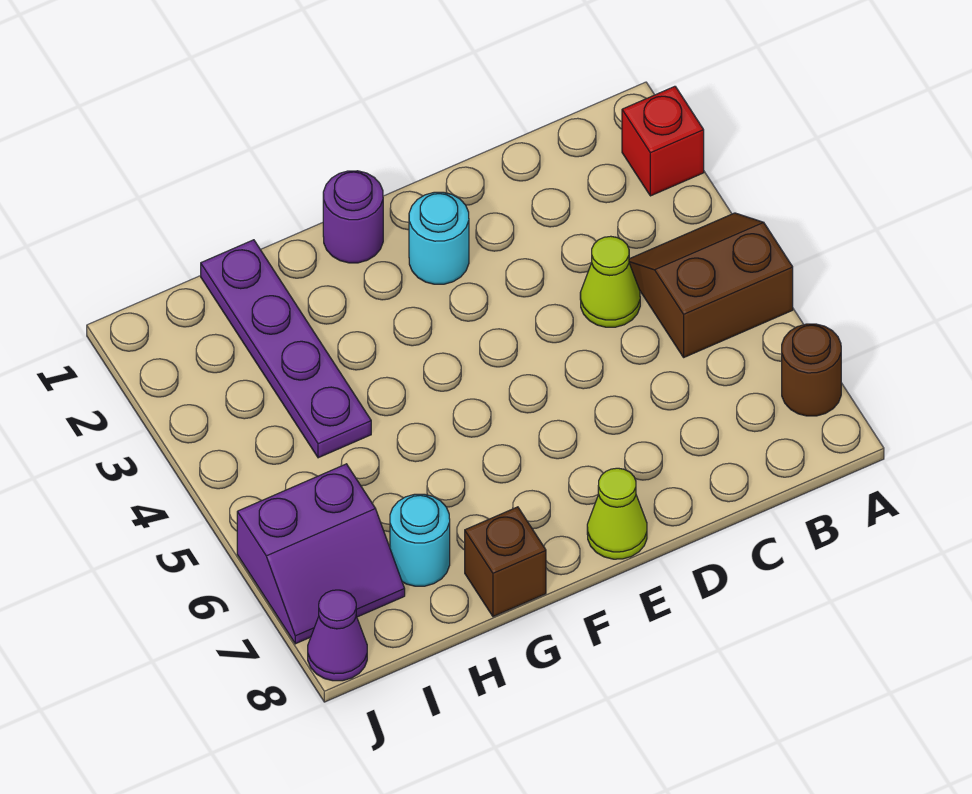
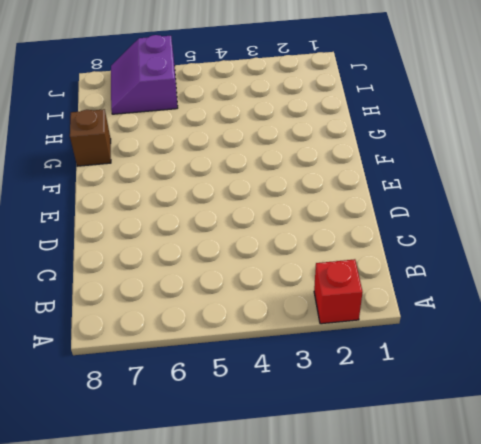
none -> brown slope A4:B5 level 1 top 5
none -> brown round brick A7 level 1
none -> lime cone C4 level 1

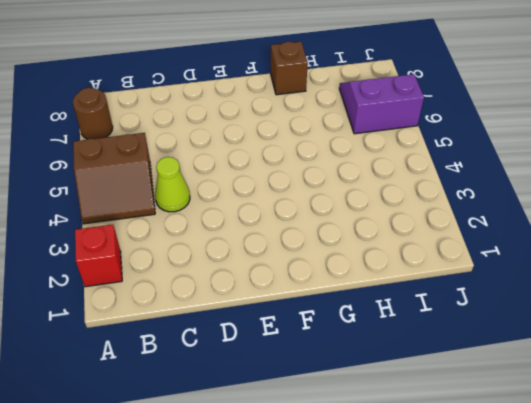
none -> cyan round brick E2 level 1
none -> lime cone E8 level 1
none -> purple round brick F1 level 1

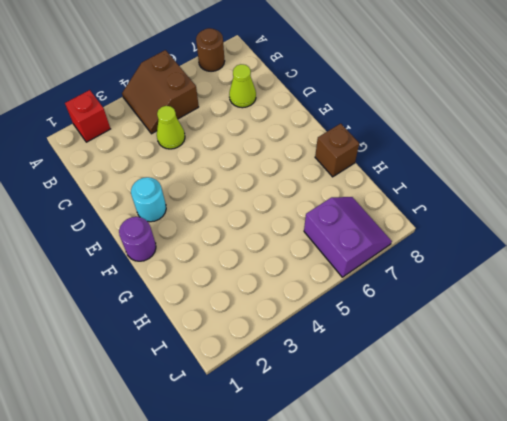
lime cone C7 level 1 -> lime cone E8 level 1
none -> purple plate H1:H4 level 1
none -> cyan round brick H7 level 1
none -> purple cone J8 level 1

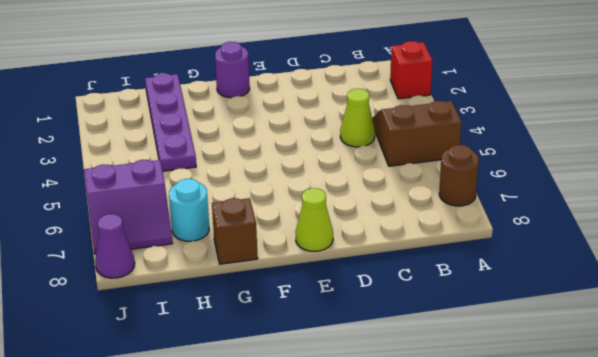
none -> cyan round brick E2 level 1

